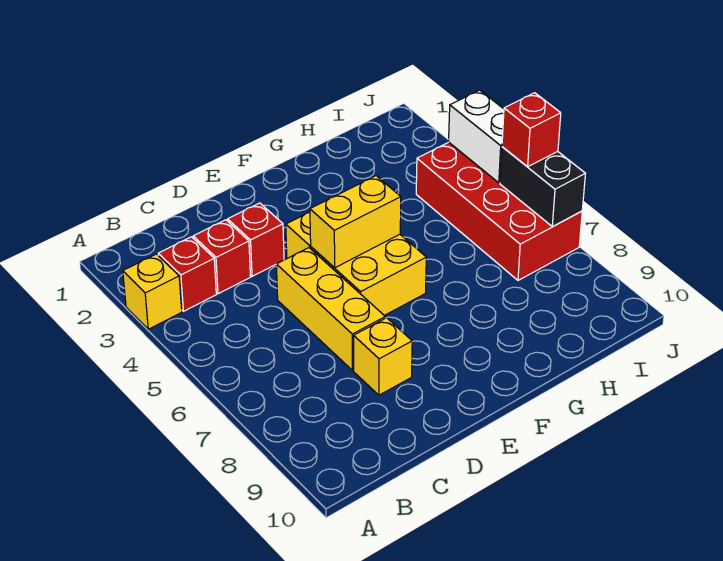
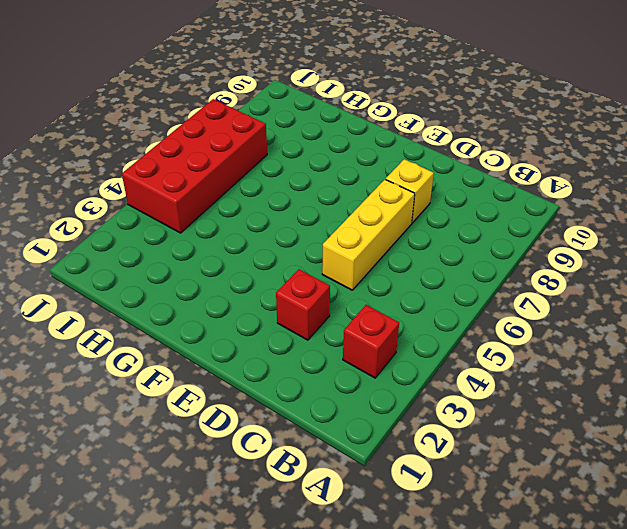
none -> yellow brick A3 level 1
none -> red brick C3 level 1
none -> yellow brick E4:F6 level 1

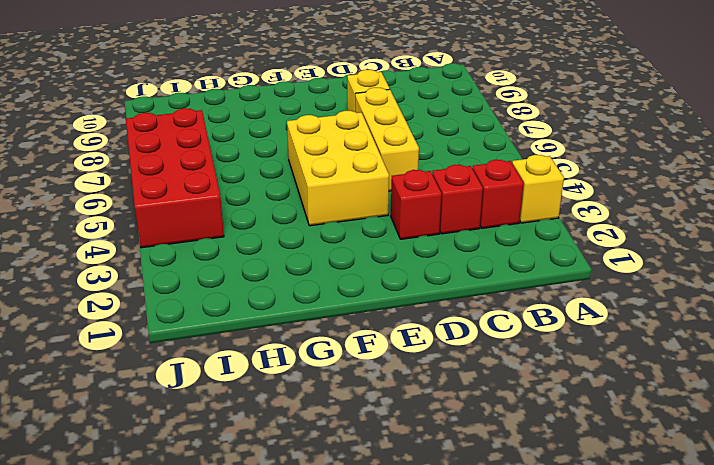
none -> yellow brick E5:F5 level 2
none -> white brick J4:J5 level 2
none -> black brick J6:J7 level 2

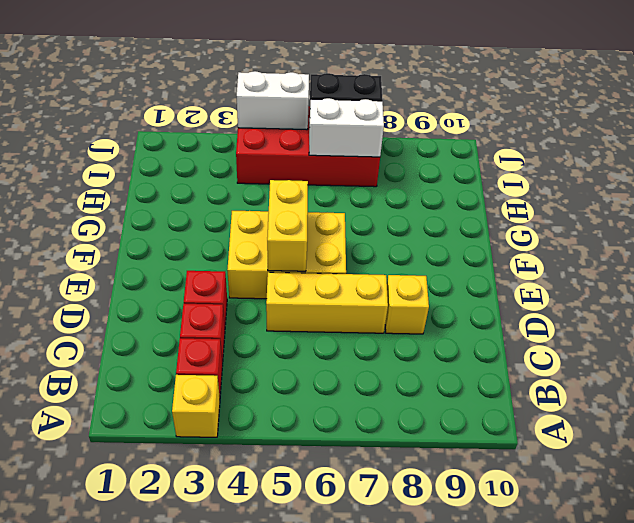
white brick I6:I7 level 2 -> none
none -> red brick J6 level 3

